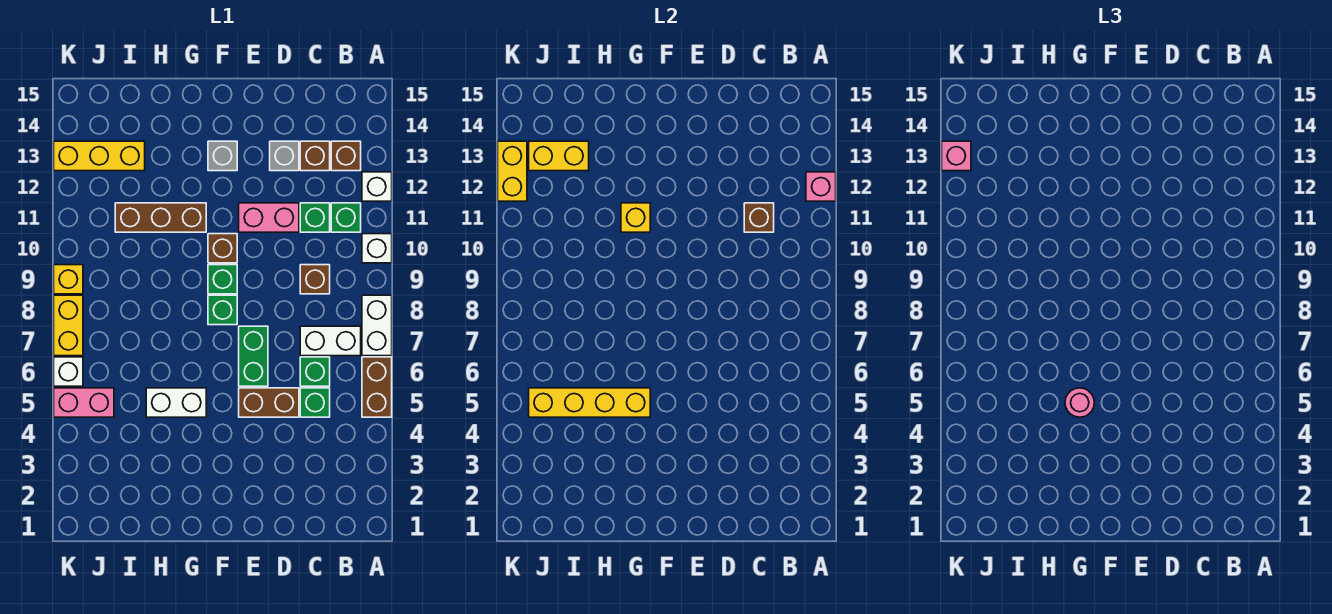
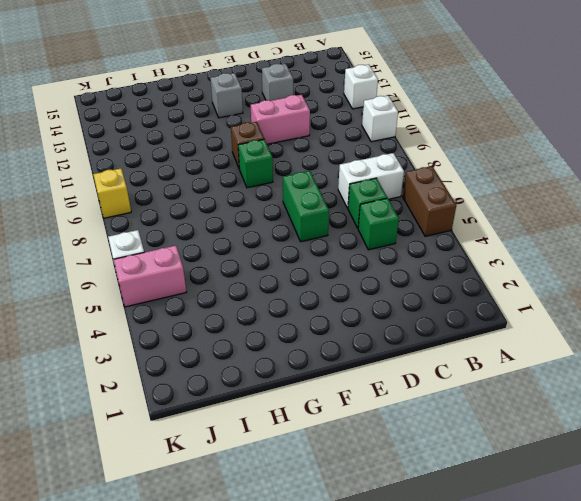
none -> white brick A7:A8 level 1
none -> green brick B11 level 1
none -> brown brick B13 level 1
none -> brown brick C9 level 1

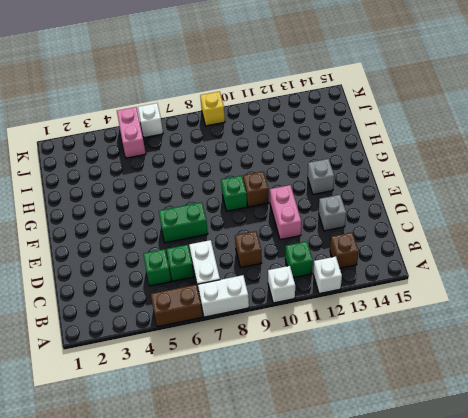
none -> green brick C11 level 1
none -> brown brick C13 level 1
none -> brown brick D5:E5 level 1
none -> green brick F8 level 1

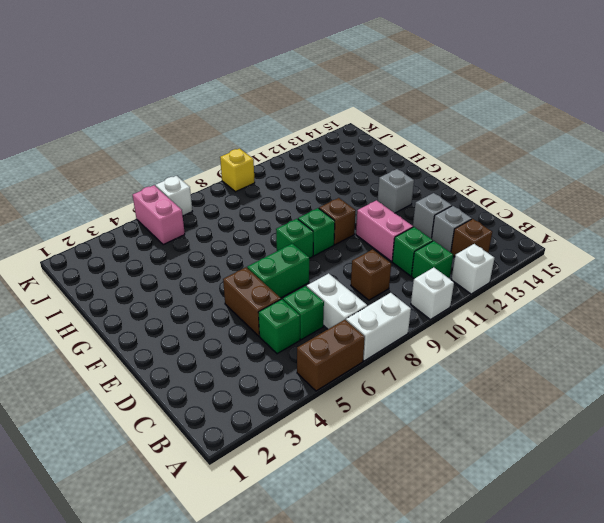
grey brick C13 level 1 -> brown brick C13 level 1
none -> white brick G5:H5 level 1
none -> brown brick G11:I11 level 1
none -> yellow brick I13:K13 level 1
none -> yellow brick K7:K8 level 1

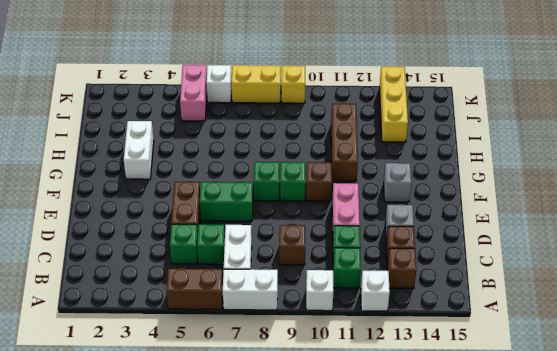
white brick G3:H3 level 1 -> white brick G5:H5 level 1
none -> pink brick A12 level 2
none -> brown brick C11 level 2
none -> yellow brick G5:J5 level 2
none -> yellow brick G11 level 2

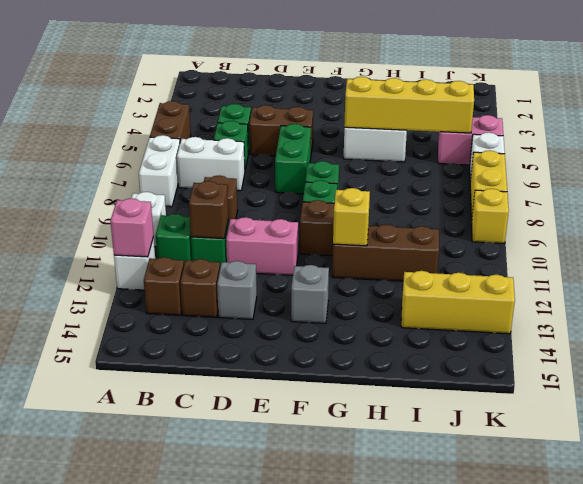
none -> yellow brick I13:J13 level 2
none -> yellow brick K12:K13 level 2
none -> pink round brick G5 level 3
none -> pink brick K13 level 3

